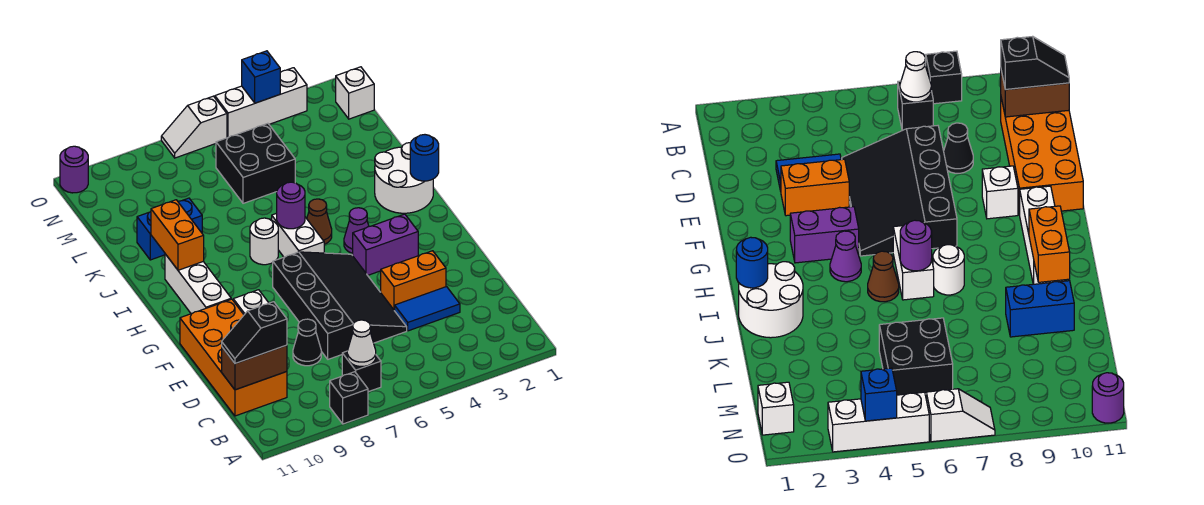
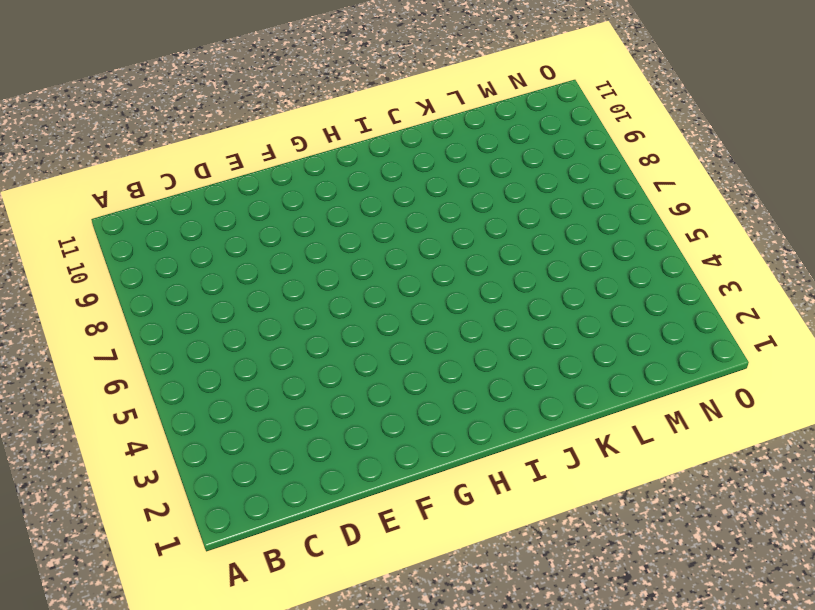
none -> black brick A8 level 1
none -> black brick B7 level 1
none -> orange brick C10:F11 level 1

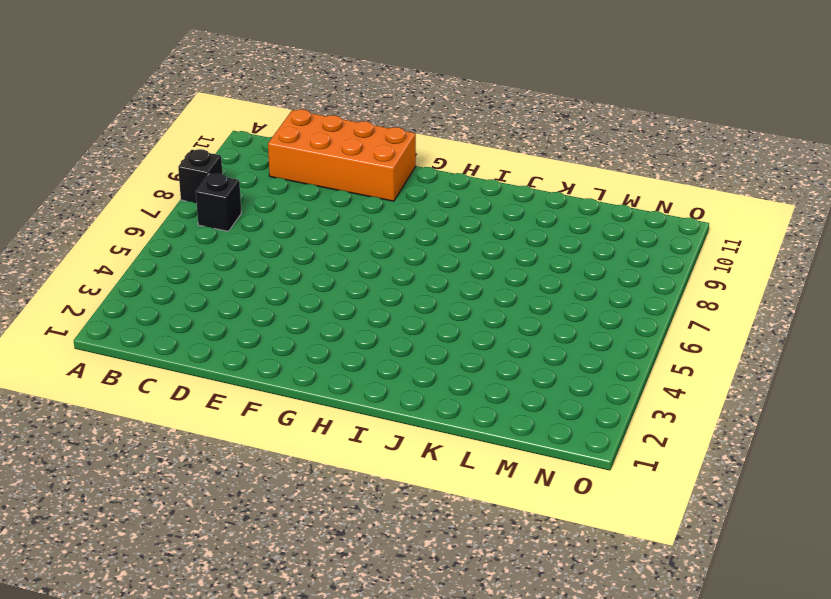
none -> blue tile D3:D4 level 1
none -> black slope D5:G7 level 1 top 7
none -> black cone D8 level 1

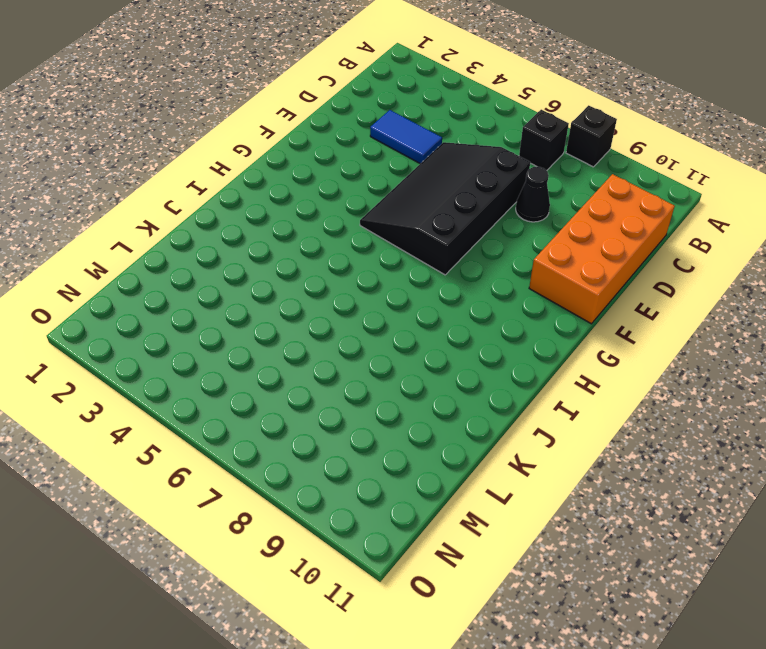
none -> orange brick E3:E4 level 1
none -> white brick F9 level 1
none -> purple brick G3:G4 level 1

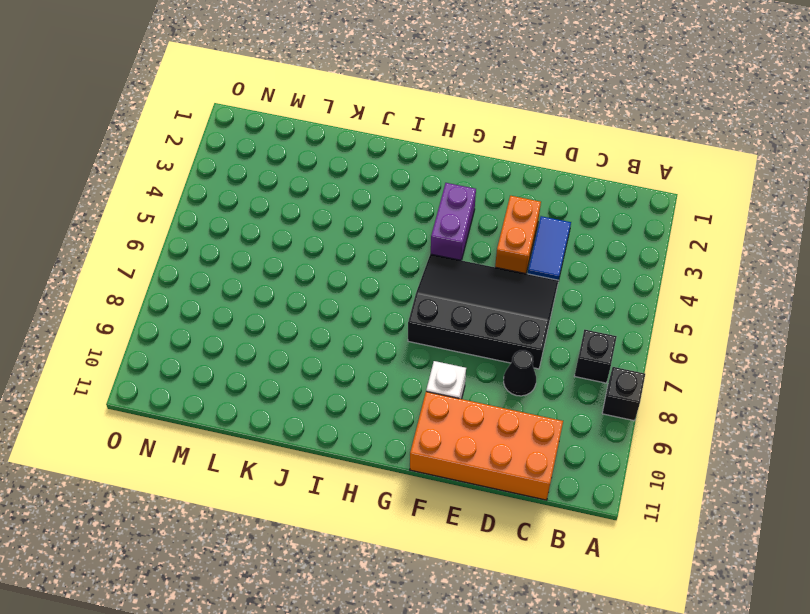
none -> white brick G10:I10 level 1
none -> purple cone H4 level 1
none -> white brick H6:I6 level 1

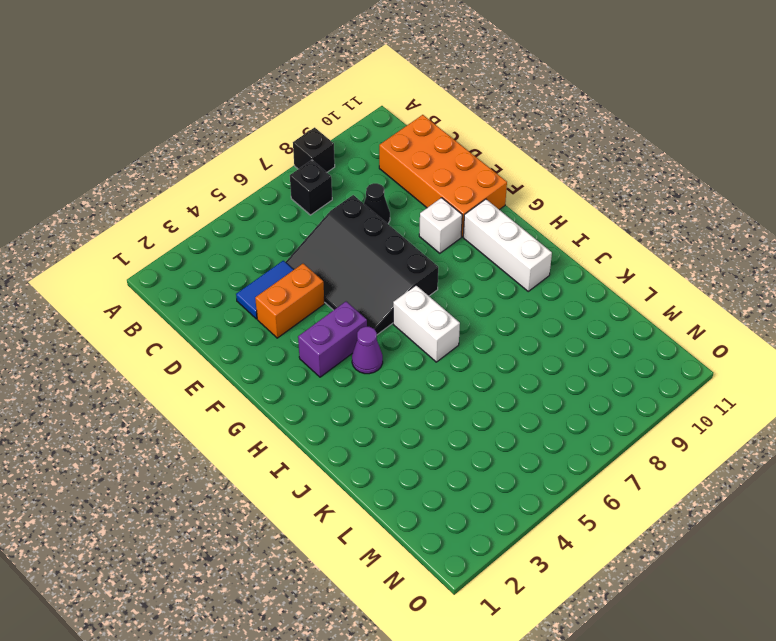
none -> white round brick I1:J2 level 1
none -> brown cone I5 level 1
none -> white round brick I7 level 1

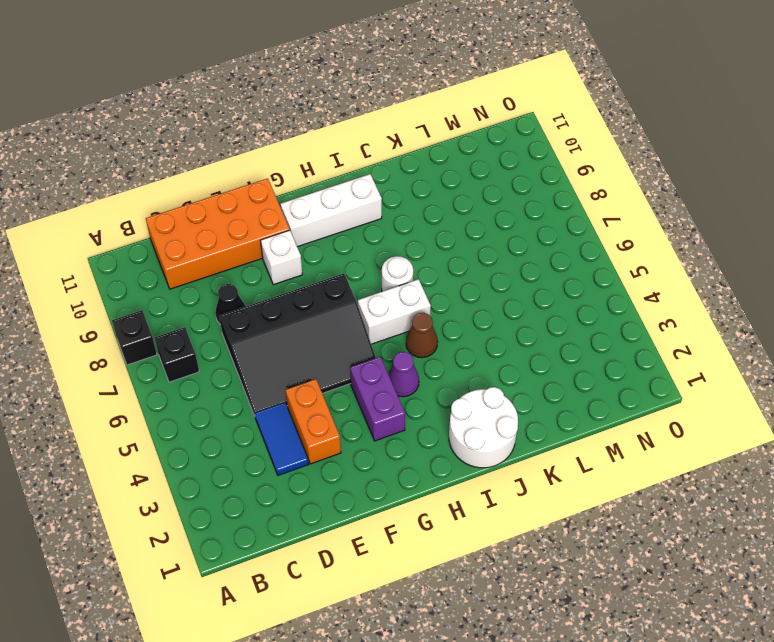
none -> blue brick K9:K10 level 1
none -> black brick L5:M6 level 1
none -> white brick N1 level 1

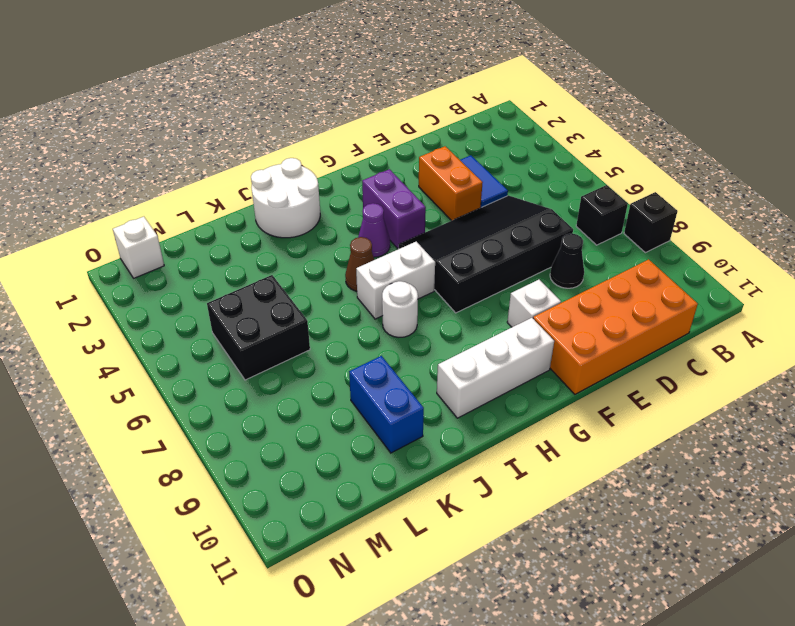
none -> white brick O3:O5 level 1
none -> white slope O6:O7 level 1 top 6
none -> purple round brick O11 level 1

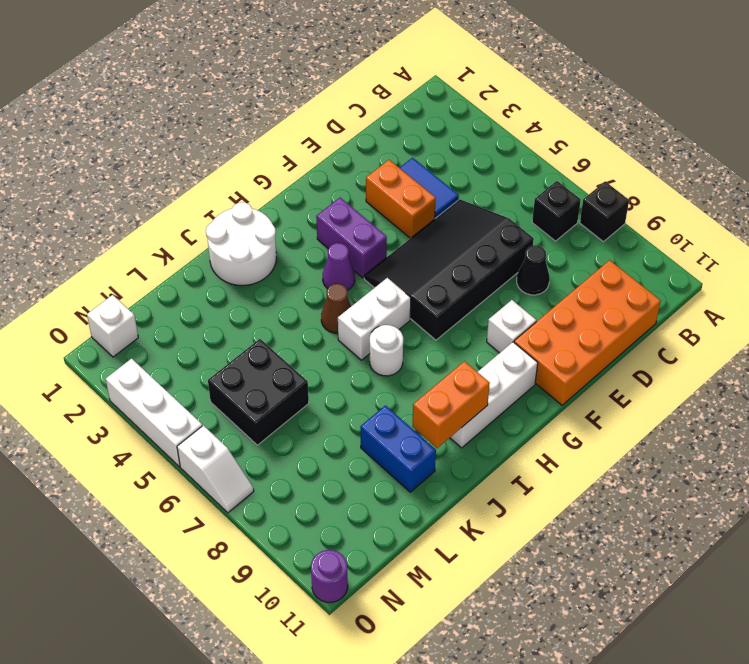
none -> white cone B7 level 2
none -> brown brick C10:C11 level 2
none -> blue round brick I1 level 2

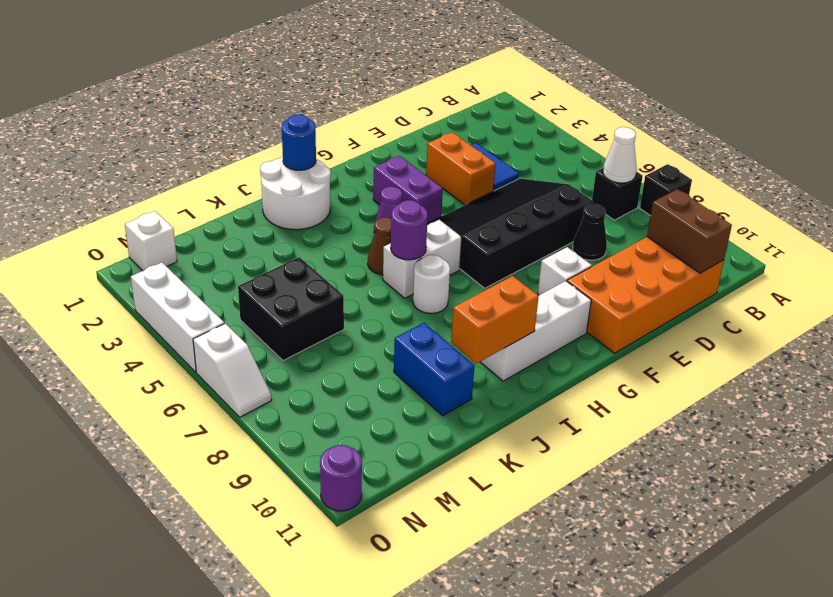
none -> blue brick O4 level 2
none -> black slope C10:C11 level 3 top 10

